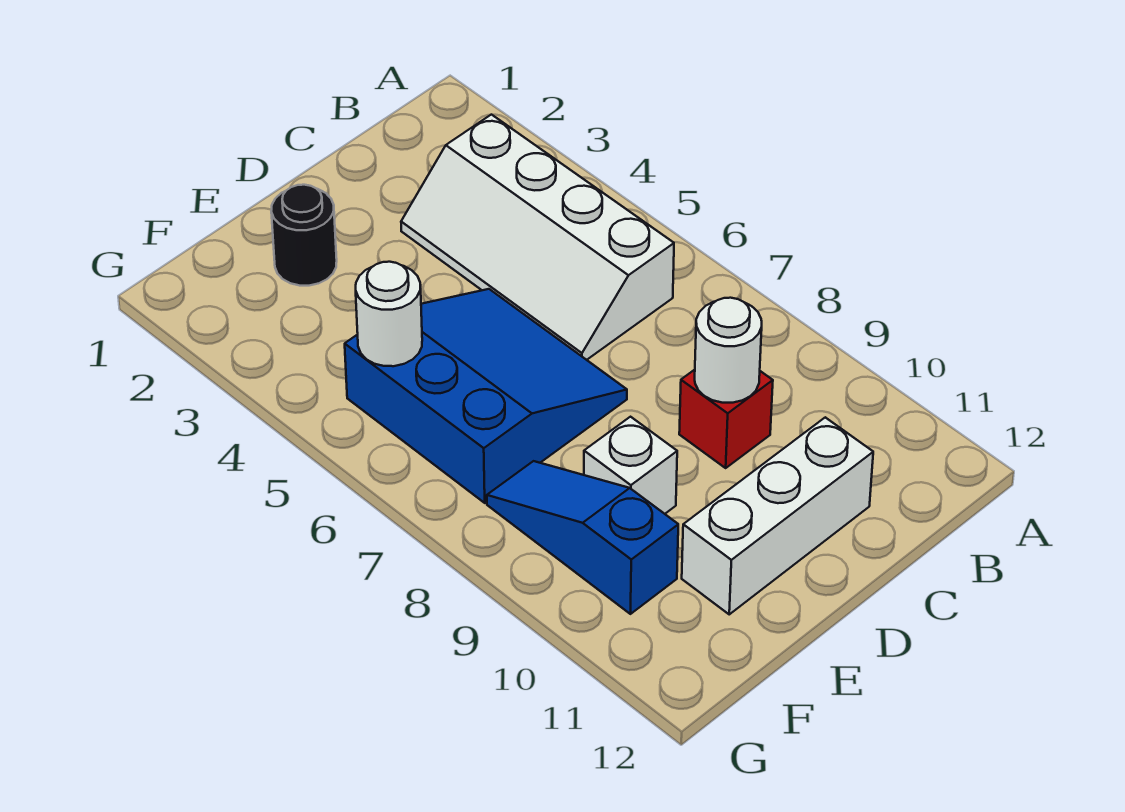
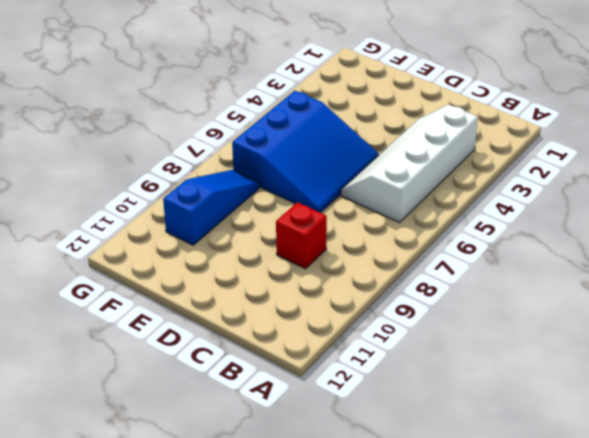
none -> white brick C11:E11 level 1
none -> black round brick E2 level 1

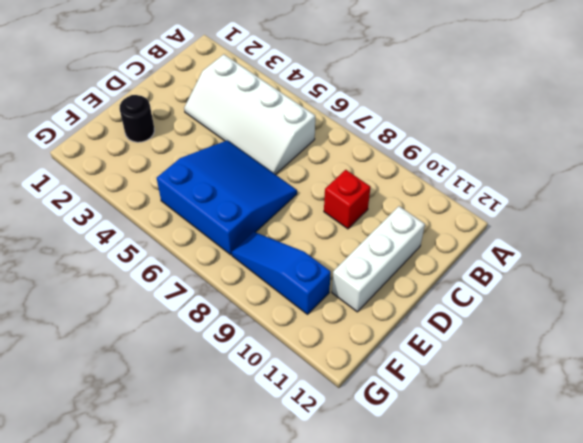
none -> white brick E9 level 1
none -> white round brick C9 level 2

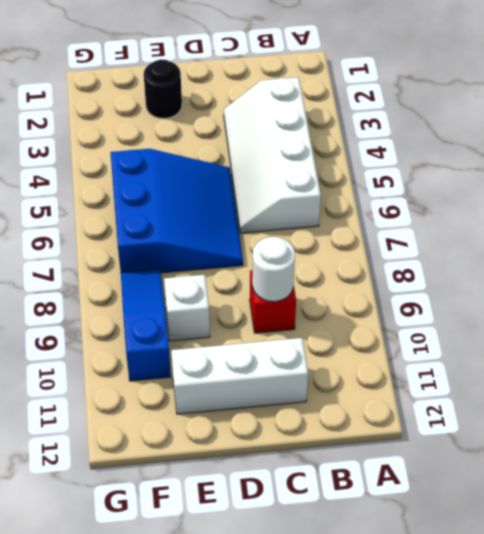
none -> white round brick F5 level 2

